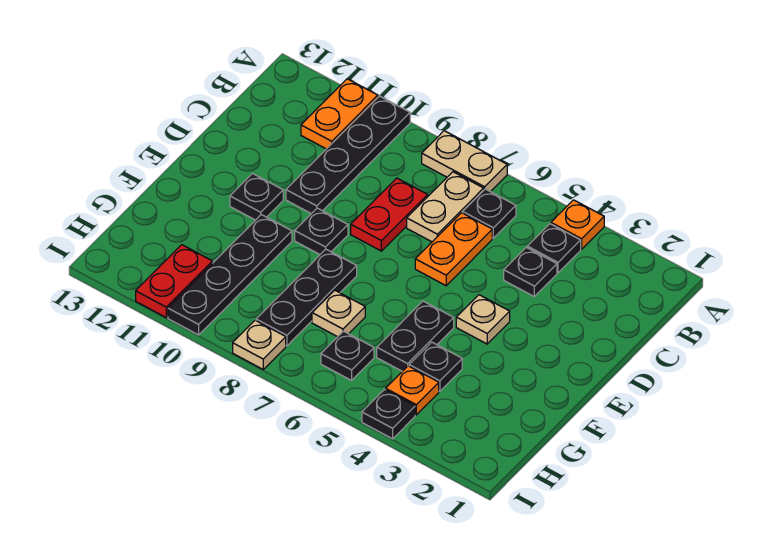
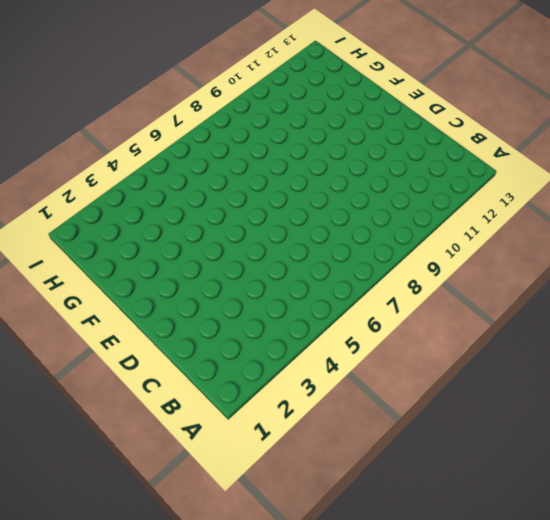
none -> orange plate A4 level 1
none -> tan plate A7:A8 level 1
none -> black plate A10:D10 level 1

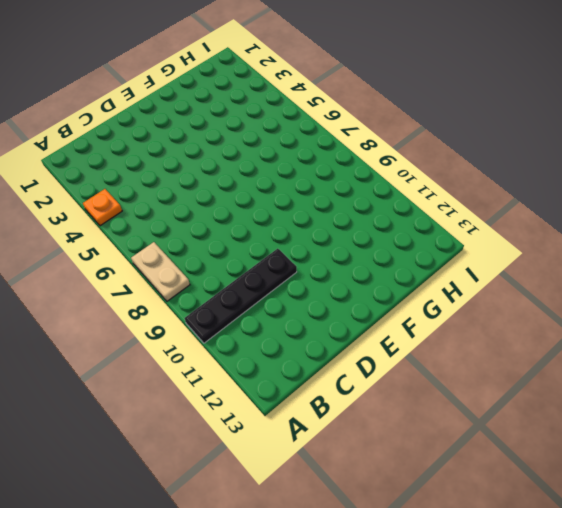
none -> orange plate A11:B11 level 1
none -> black plate B4 level 1
none -> black plate B6 level 1

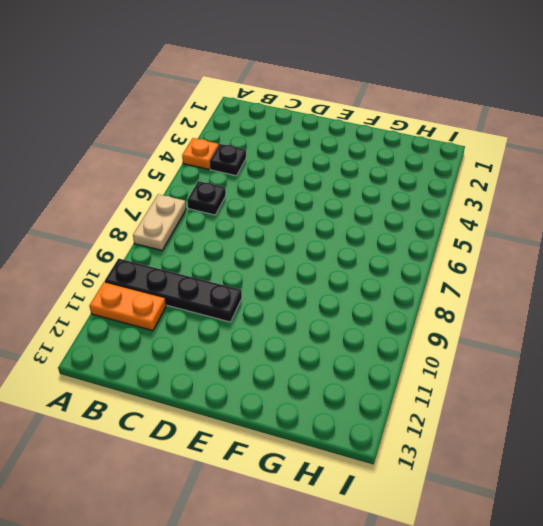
none -> tan plate B7:C7 level 1
none -> black plate C4 level 1
none -> orange plate C6:D6 level 1

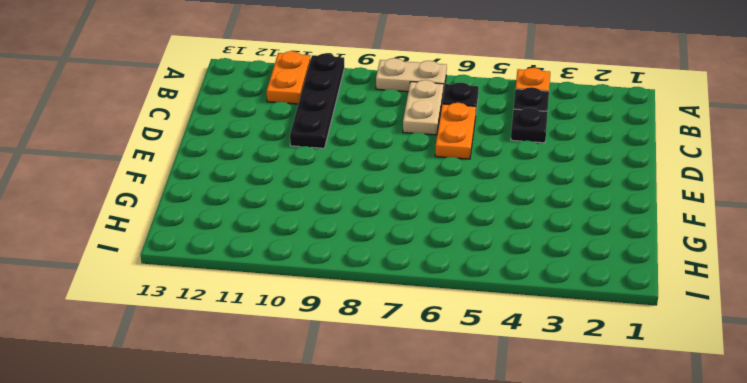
none -> red plate C8:D8 level 1
none -> tan plate E4 level 1
none -> black plate E9 level 1

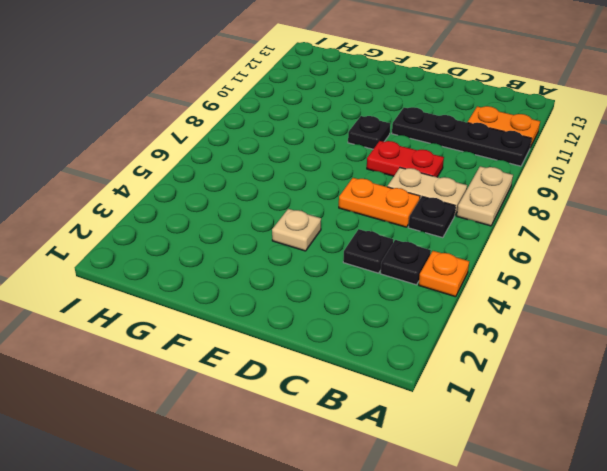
none -> black plate E11 level 1
none -> black plate F5:G5 level 1
none -> black plate F8:H8 level 1

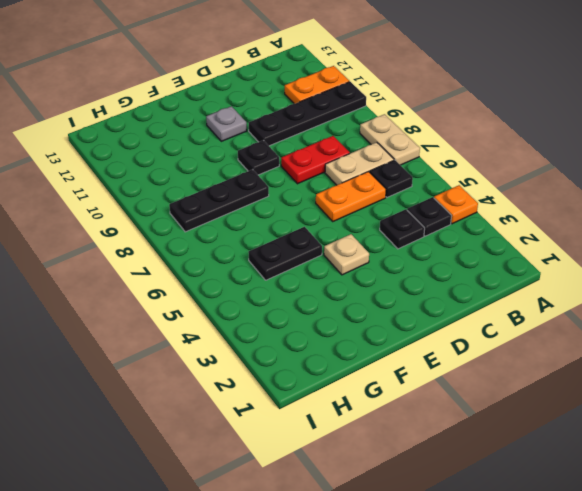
grey plate E11 level 1 -> black plate E11 level 1
none -> black plate F10:I10 level 1
none -> black plate G4 level 1
none -> tan plate G7 level 1

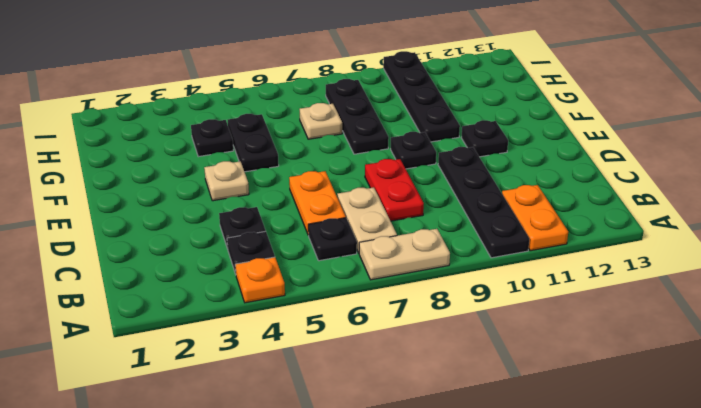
none -> orange plate H4 level 1
none -> black plate H6 level 1
none -> red plate H11:I11 level 1

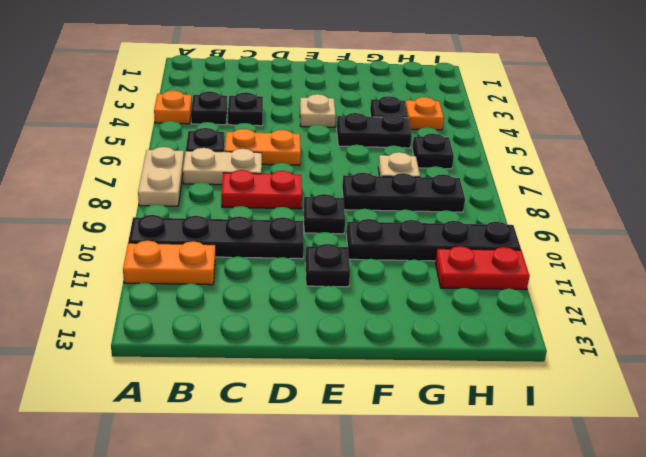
none -> black plate I4 level 1
none -> tan plate I8 level 1

